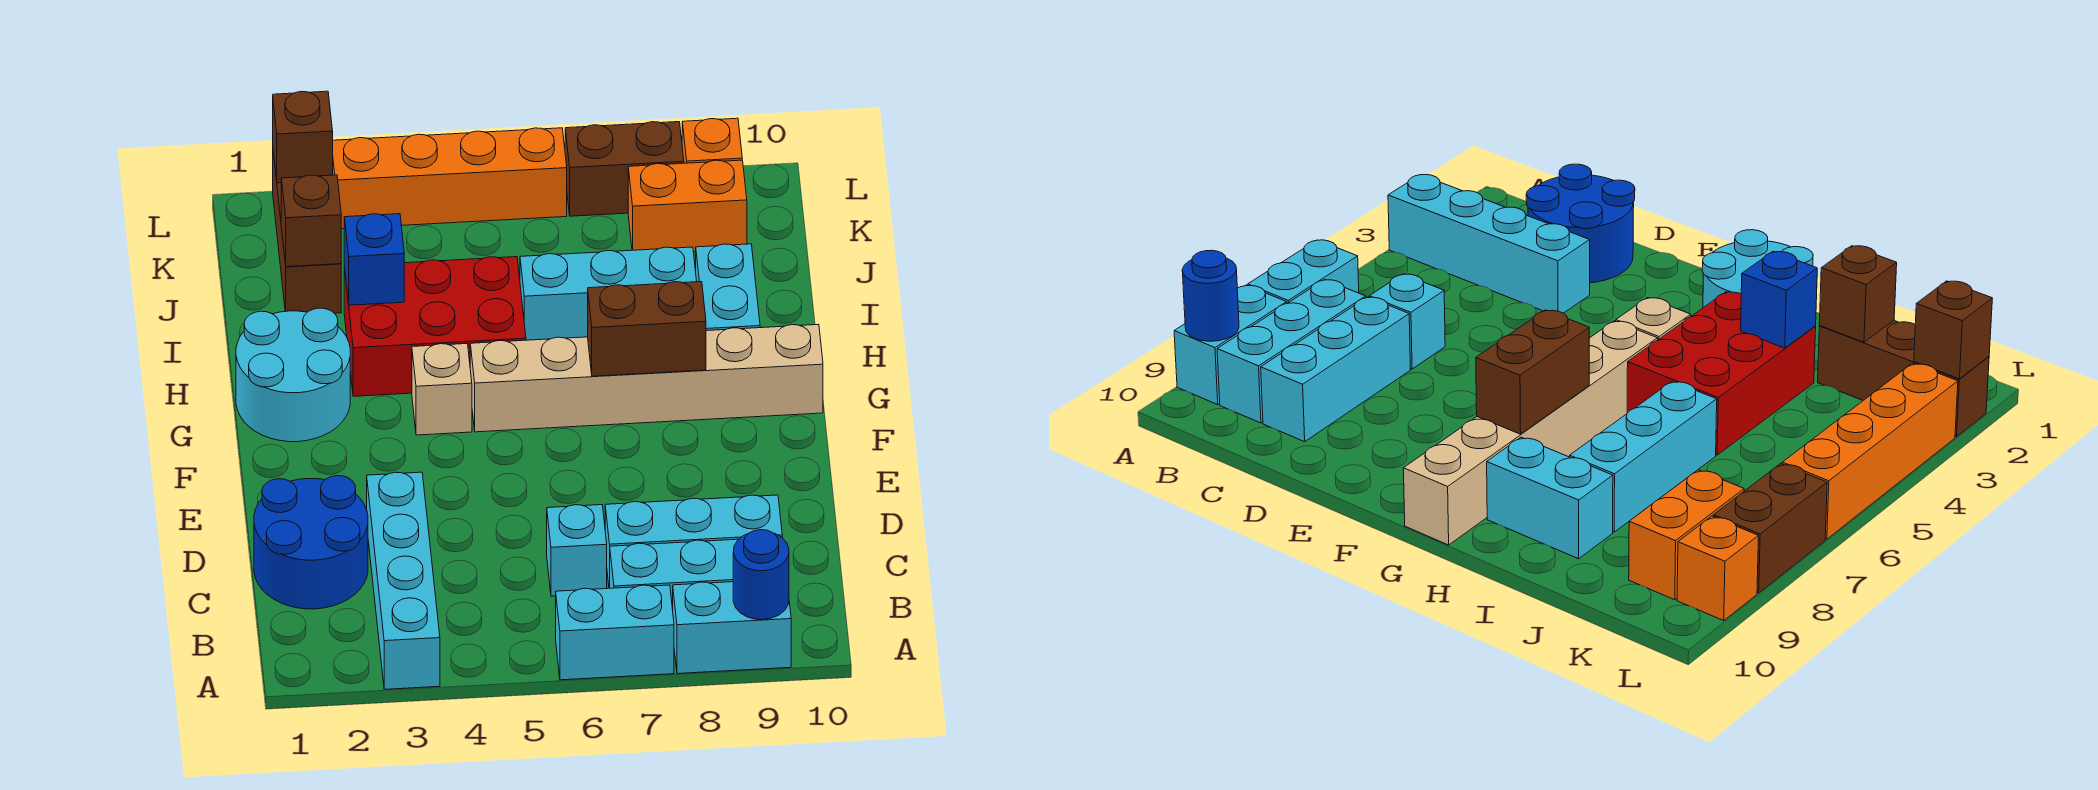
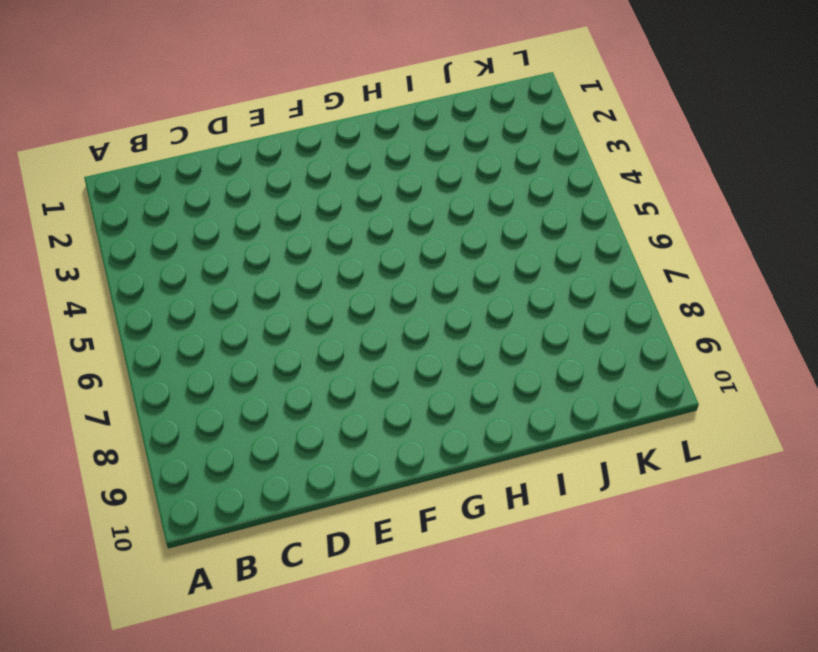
none -> cyan brick A3:D3 level 1
none -> cyan brick A6:A7 level 1
none -> cyan brick A8:A9 level 1

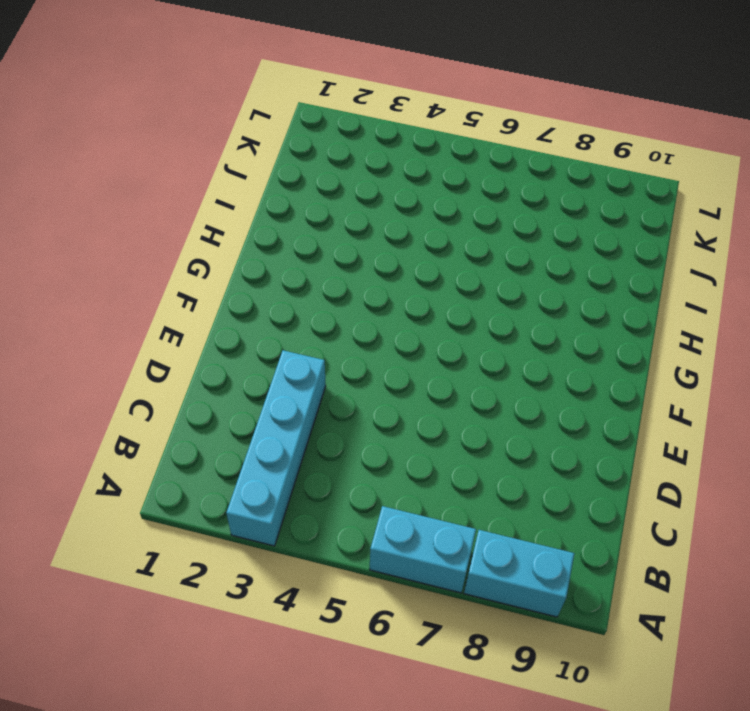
none -> cyan brick B7:B9 level 1
none -> blue round brick C1:D2 level 1
none -> cyan brick C6 level 1

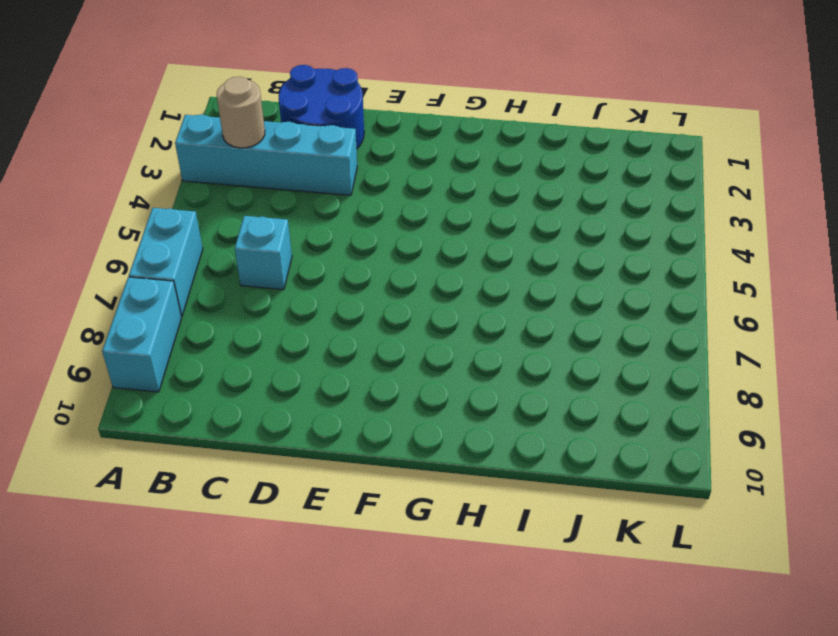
tan round brick B3 level 2 -> none
none -> cyan brick B7:B9 level 1
none -> cyan brick C7:C9 level 1
none -> cyan round brick G1:H2 level 1

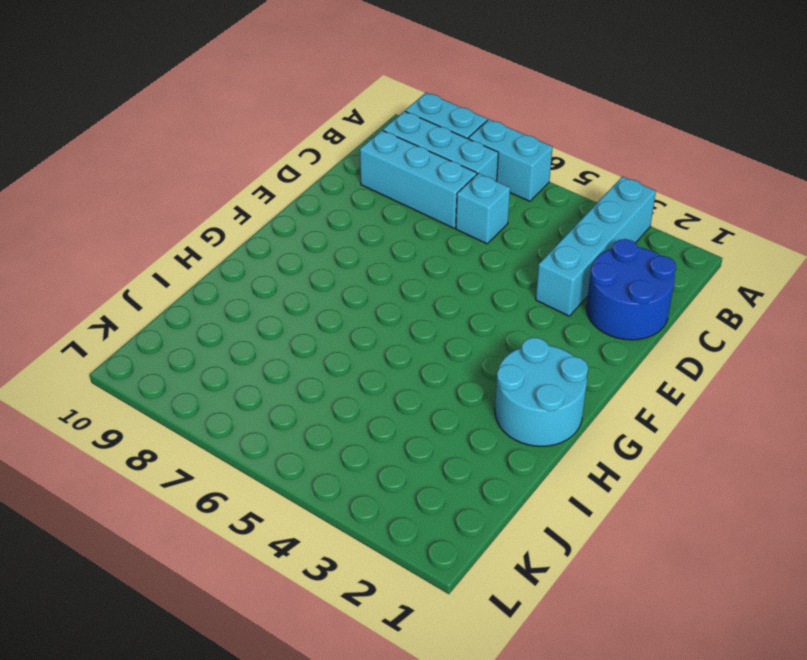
none -> tan brick G4 level 1
none -> tan brick G5:G10 level 1
none -> red brick H3:I5 level 1

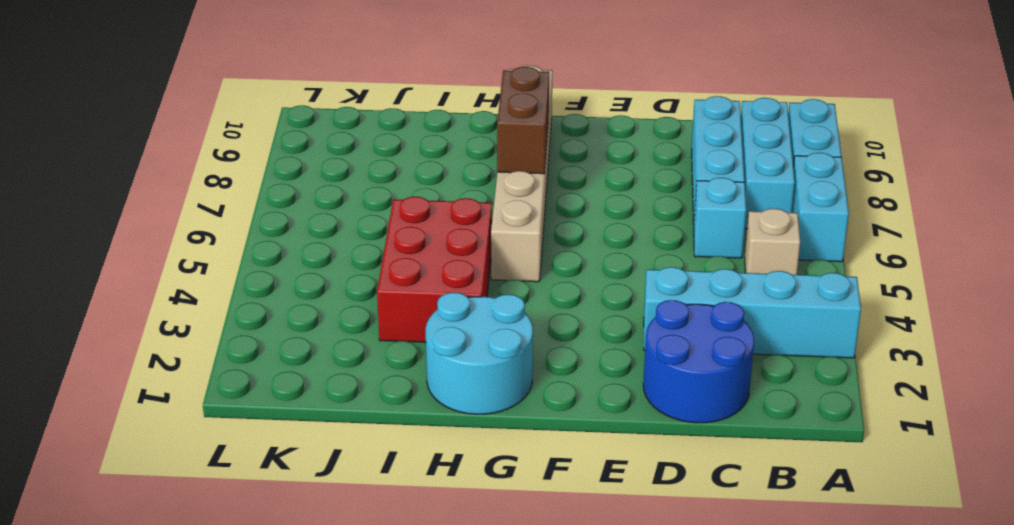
tan brick B5 level 1 -> tan brick G4 level 1
none -> cyan brick H9:I9 level 1
none -> cyan brick I6:I8 level 1
none -> brown brick J2:L2 level 1

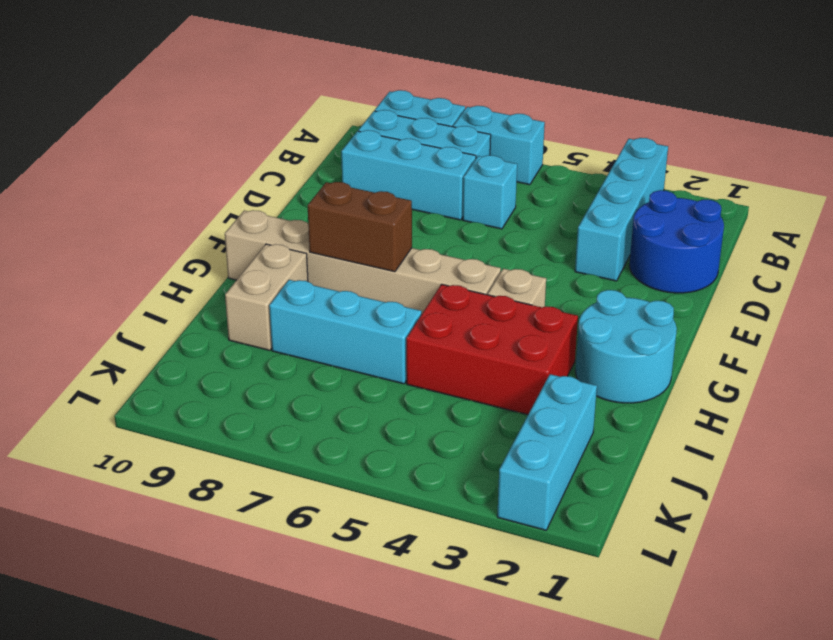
tan brick H9:I9 level 1 -> cyan brick H9:I9 level 1
cyan brick J2:L2 level 1 -> brown brick J2:L2 level 1
none -> orange brick K8:K9 level 1
none -> orange brick L3:L6 level 1
none -> brown brick L7:L8 level 1

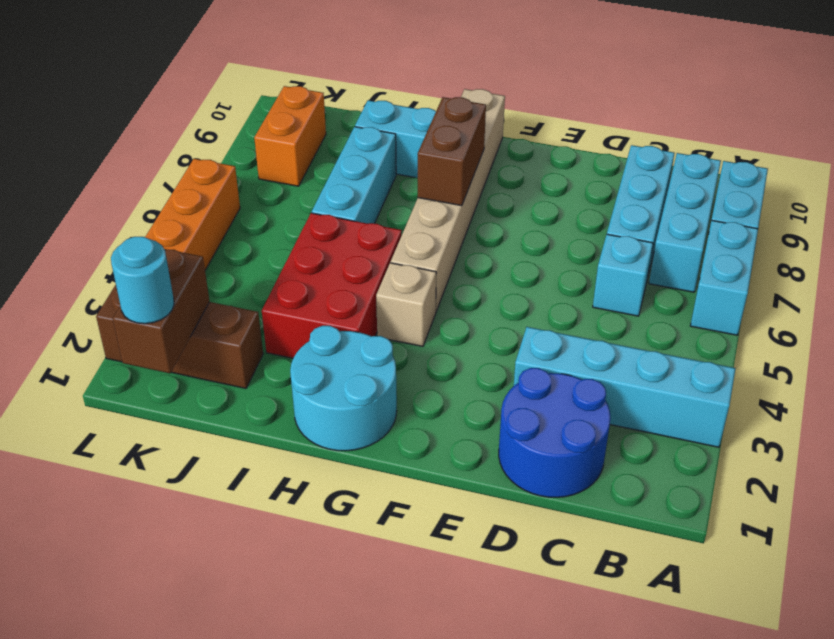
brown brick K1:K2 level 2 -> brown brick L7:L8 level 1
cyan round brick K1 level 3 -> none
none -> orange brick L9 level 1
none -> blue round brick A9 level 2
none -> blue brick I3 level 2

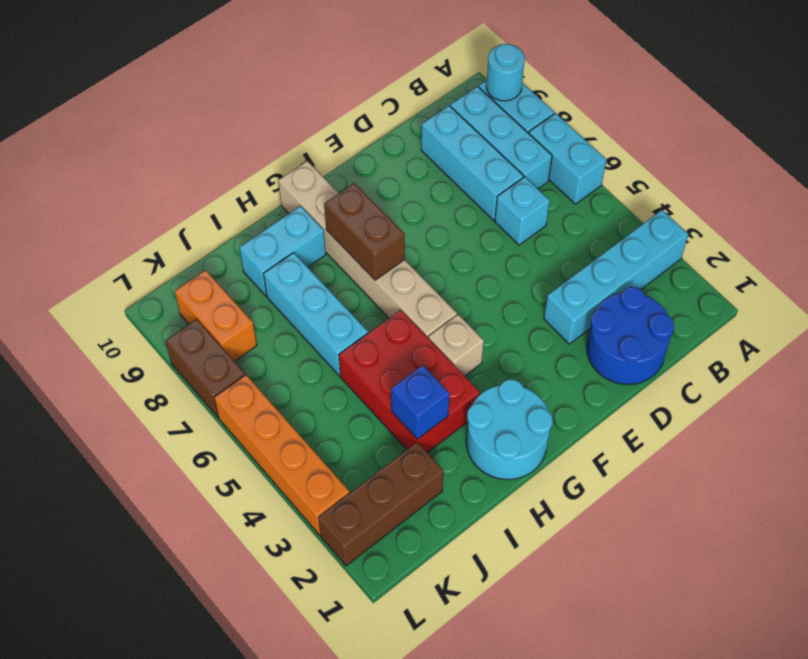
cyan round brick A9 level 2 -> blue round brick A9 level 2
none -> orange brick L9 level 1
none -> brown brick J2 level 2
none -> brown brick L2 level 2

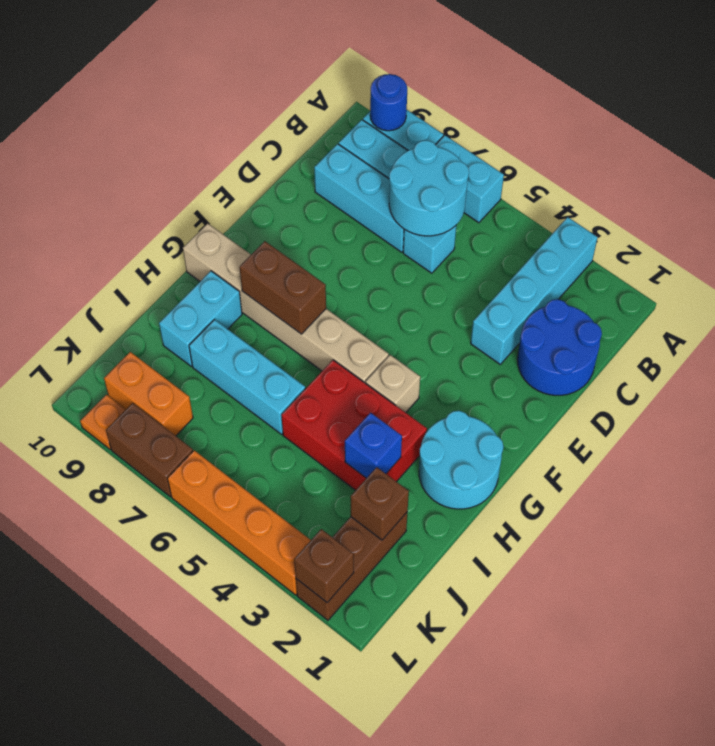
cyan round brick B6:C7 level 2 -> none
orange plate L9 level 1 -> orange brick L9 level 1

